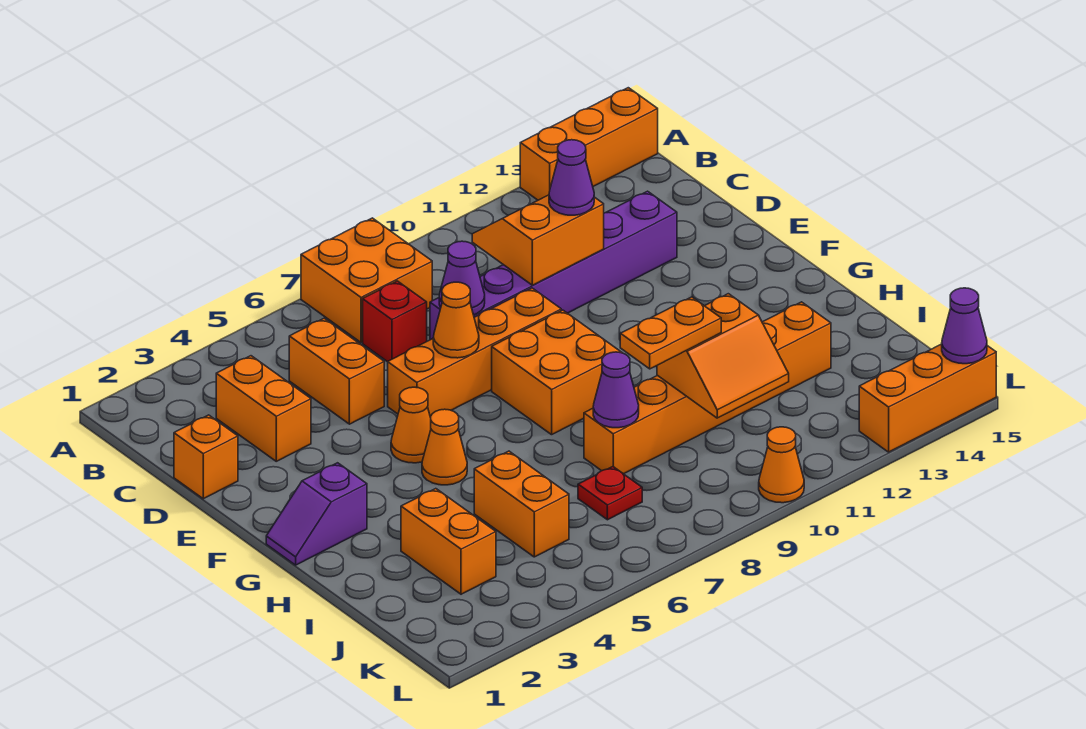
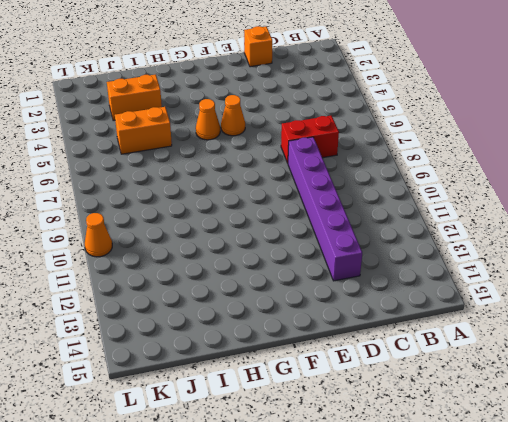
red brick C7:D7 level 1 -> red brick C7 level 1
none -> orange brick A7:B8 level 1
none -> orange brick A13:A15 level 1
none -> orange brick C3:D3 level 1

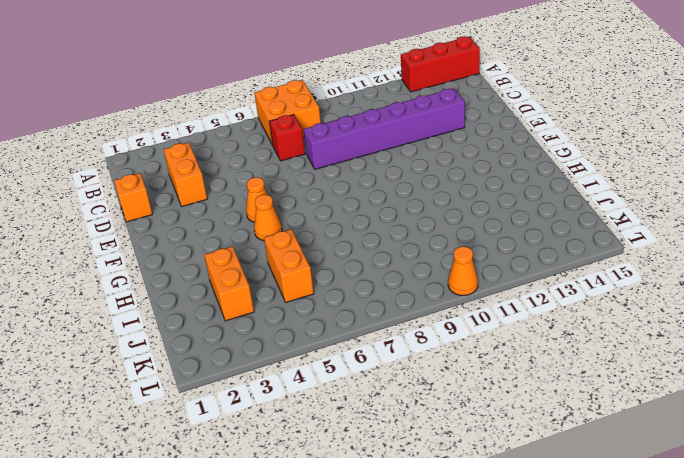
red brick A13:A15 level 1 -> orange brick A13:A15 level 1
none -> orange brick C5:D5 level 1
none -> orange brick E6:E9 level 1
none -> orange brick F8:G9 level 1

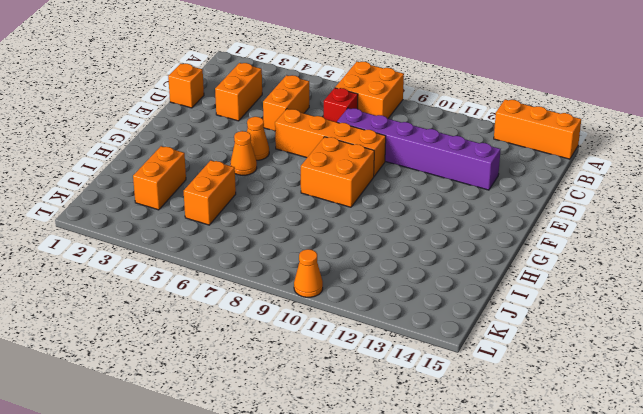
none -> purple slope G1:G2 level 1 top 2
none -> orange brick I8:I13 level 1
none -> red plate J7 level 1

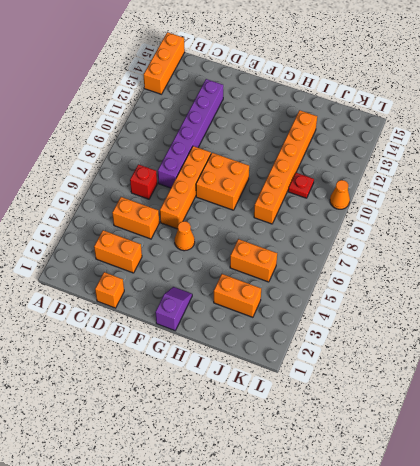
purple slope G1:G2 level 1 top 1 -> purple slope G1:G2 level 1 top 2
red plate J10 level 1 -> red plate J7 level 1
none -> orange brick A7:B8 level 1
none -> orange cone G5 level 1
none -> orange brick L13:L15 level 1

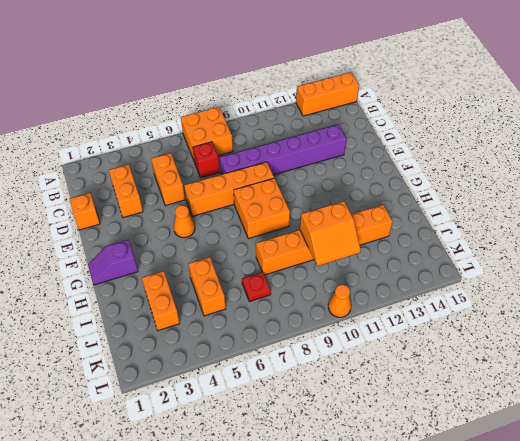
none -> orange cone G5 level 1
none -> orange brick L13:L15 level 1
none -> orange slope C10:D11 level 2 top D

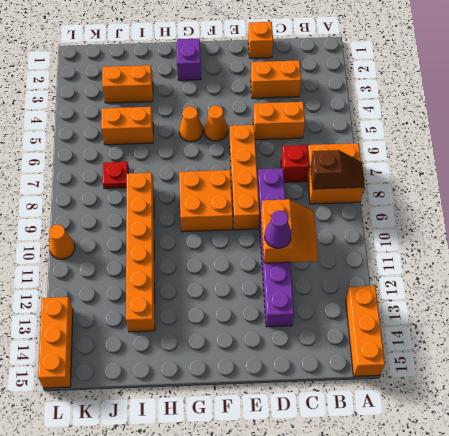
brown slope A8:B8 level 2 top B -> none
none -> purple cone D8 level 2
none -> orange cone E7 level 2
none -> purple cone I8 level 2

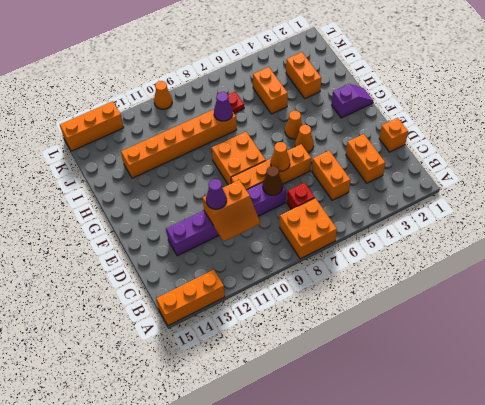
brown cone D8 level 2 -> purple cone D8 level 2
none -> orange slope I10:J11 level 2 top I
none -> purple cone L15 level 2
none -> orange plate I9:I10 level 3

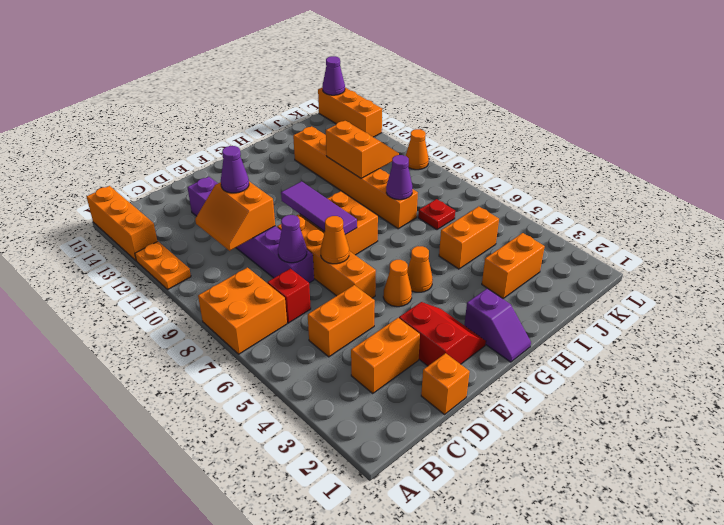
orange plate A11:A12 level 1 -> orange plate I9:I10 level 3
red slope E2:F3 level 1 top E -> none
purple tile F8:F10 level 2 -> none

